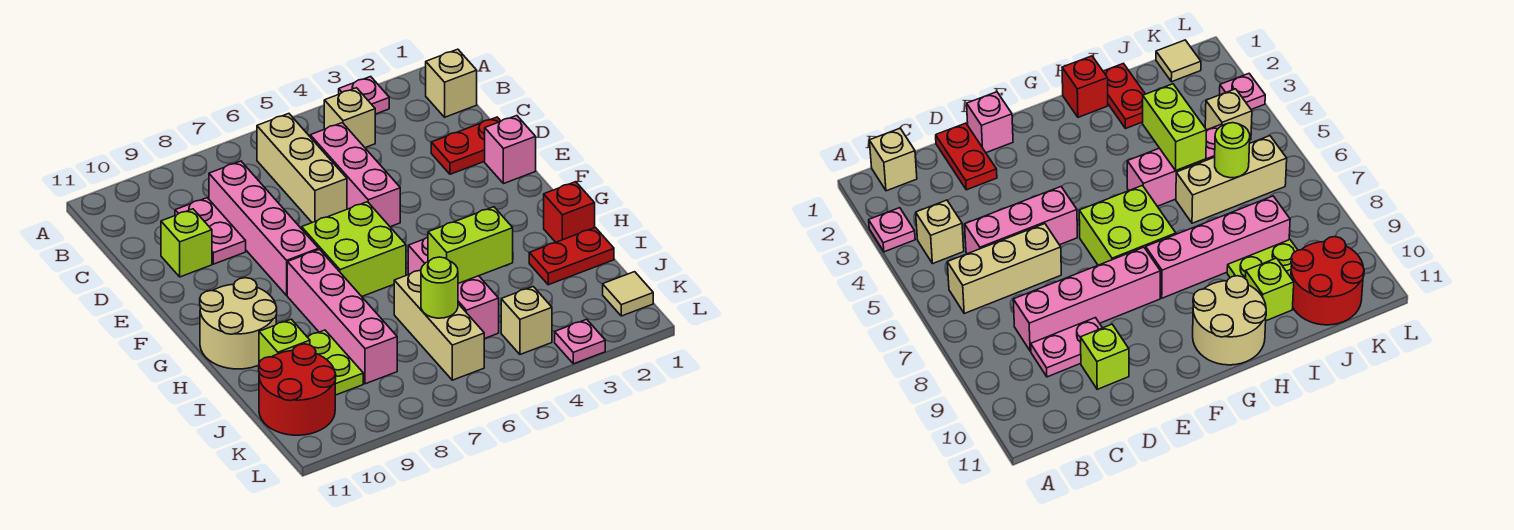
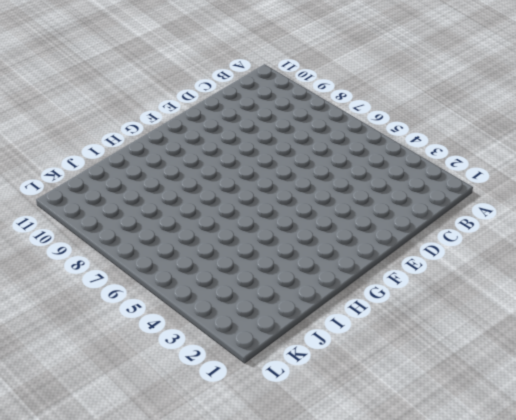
none -> pink plate A3 level 1
none -> tan brick B1 level 1
none -> tan brick B4 level 1

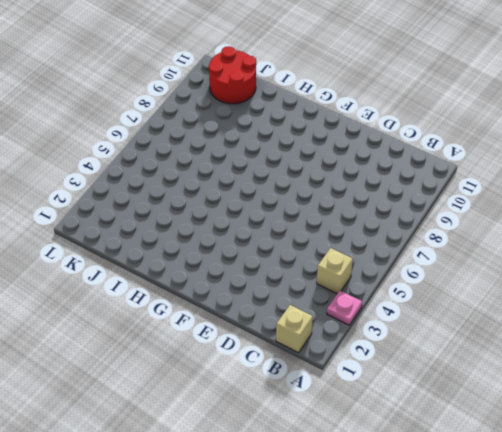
none -> tan brick B6:D6 level 1
none -> pink brick C5:E5 level 1
none -> pink brick C8:F8 level 1

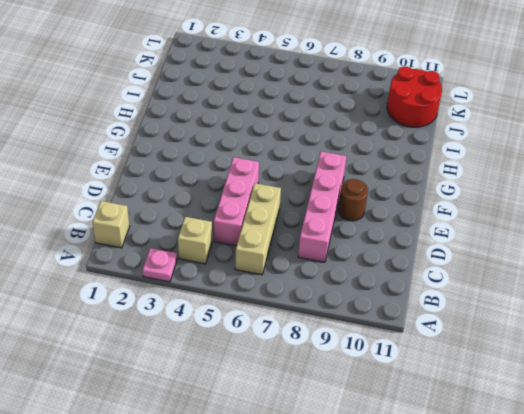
brown round brick E9 level 1 -> none
none -> pink plate C9:D9 level 1
none -> red plate D1:D2 level 1
none -> lime brick D10 level 1

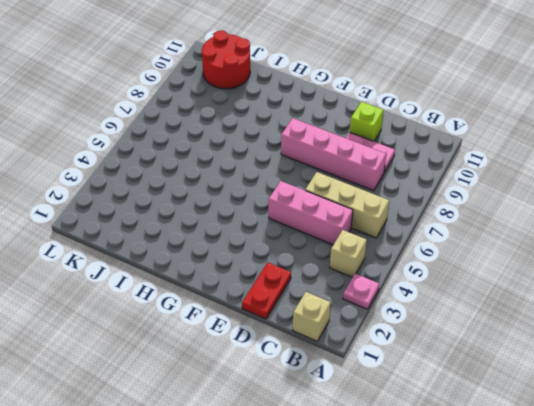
none -> pink brick E1 level 1
none -> lime brick F6:G7 level 1
none -> pink brick G8:J8 level 1

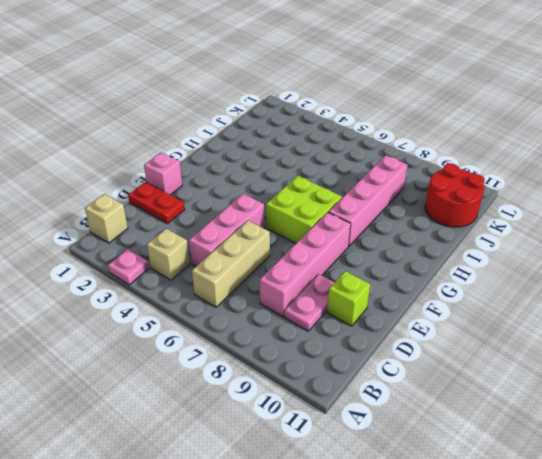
none -> tan round brick G10:H11 level 1
none -> red brick H1 level 1
none -> pink brick H5:J5 level 1

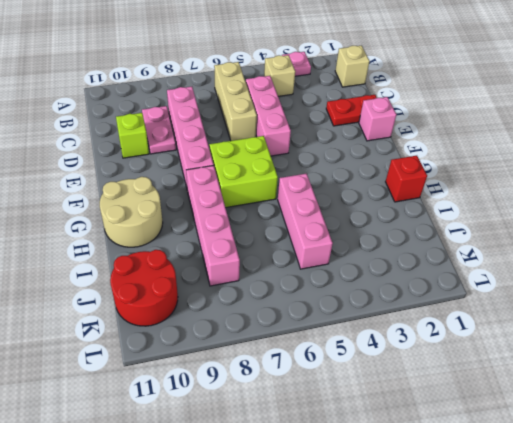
none -> red plate I1:I2 level 1
none -> tan brick I6:K6 level 1
none -> lime plate I9:J9 level 1

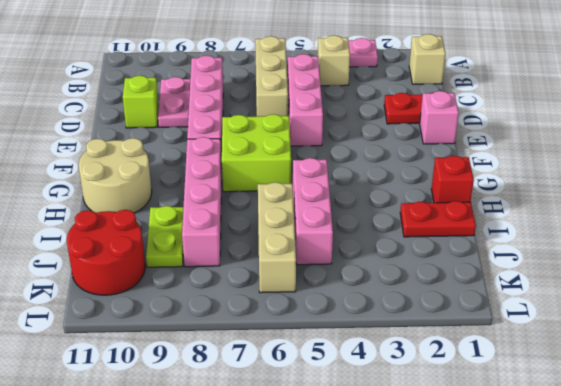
none -> lime brick I10 level 1
none -> tan tile K1 level 1
none -> tan brick K4 level 1

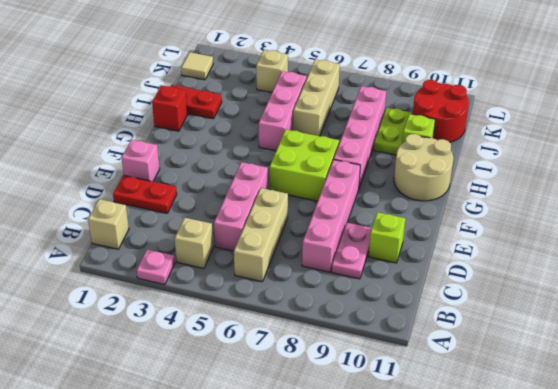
none -> pink plate L3 level 1
none -> lime brick I4:I5 level 2
none -> lime round brick J6 level 2

